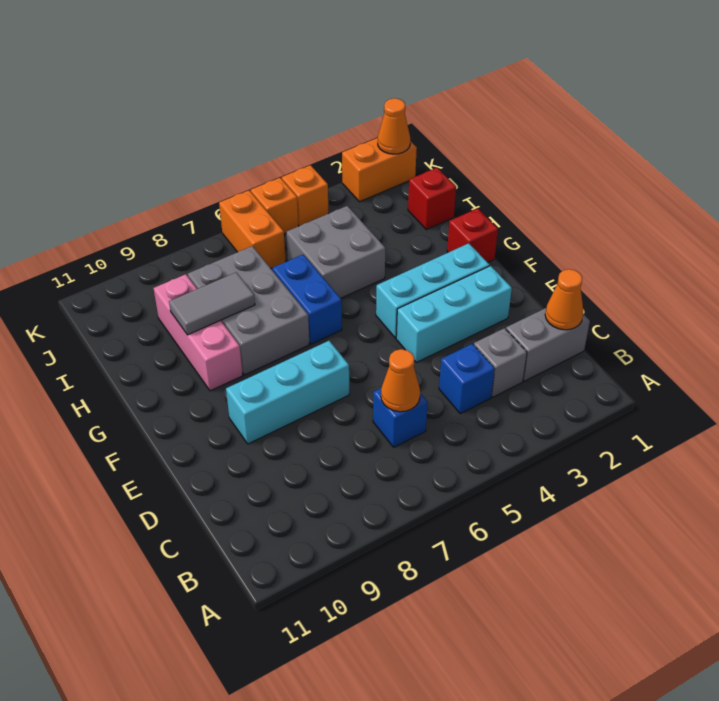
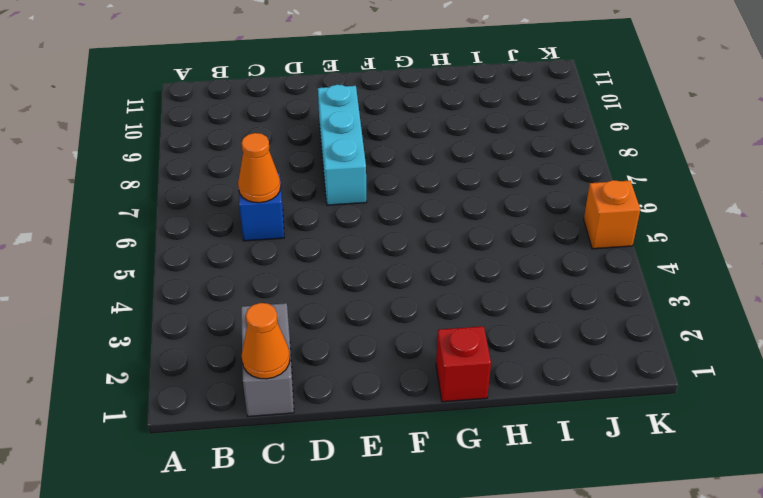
none -> grey brick C3 level 1
none -> blue brick C4 level 1
none -> cyan brick E2:E4 level 1

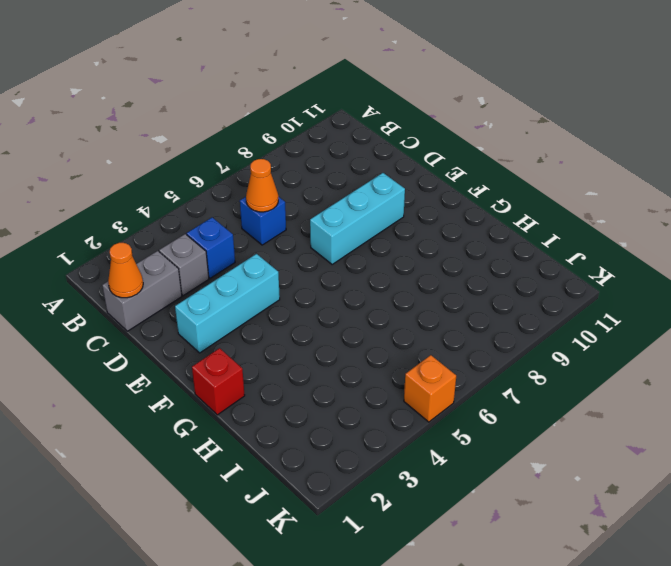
none -> cyan brick F2:F4 level 1
none -> blue brick G6:H6 level 1
none -> grey brick G7:I8 level 1

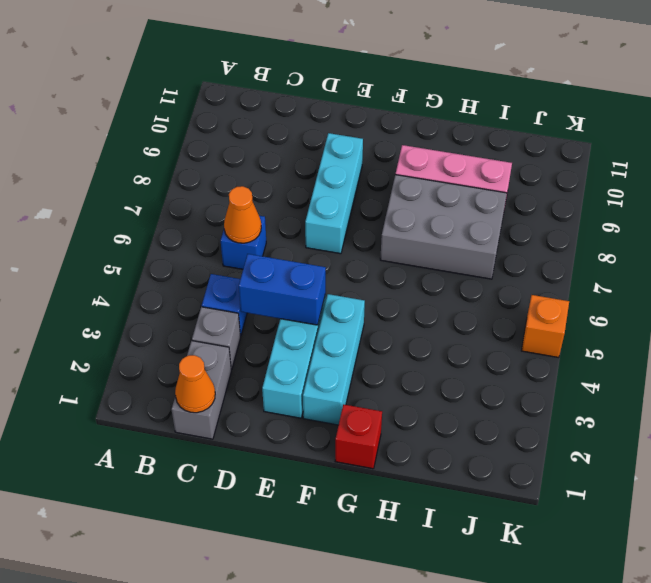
blue brick D4:E4 level 2 -> blue brick G6:H6 level 1
none -> grey brick H4:I5 level 1
none -> red brick I1 level 1
none -> orange brick J6:K6 level 1

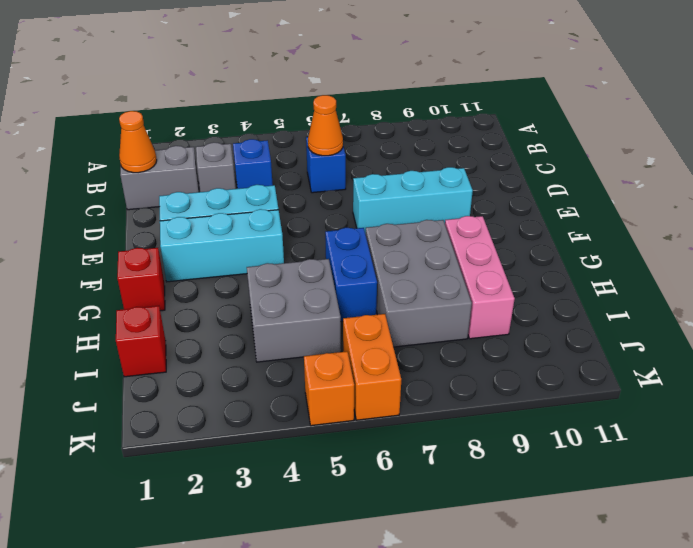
none -> orange brick K1:K2 level 1
none -> orange brick K4 level 1
none -> grey tile H8:H9 level 2

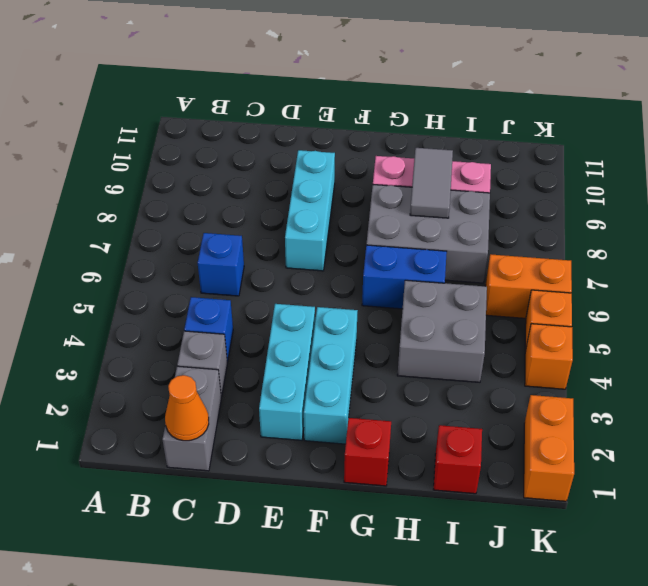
none -> orange cone C6 level 2
none -> orange cone K1 level 2

